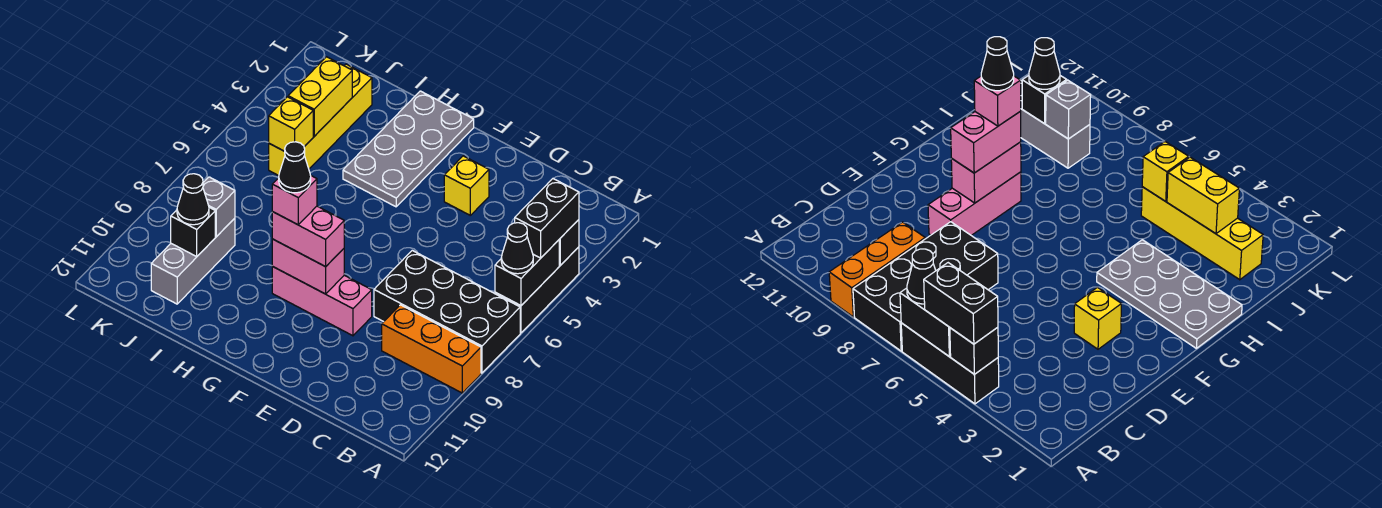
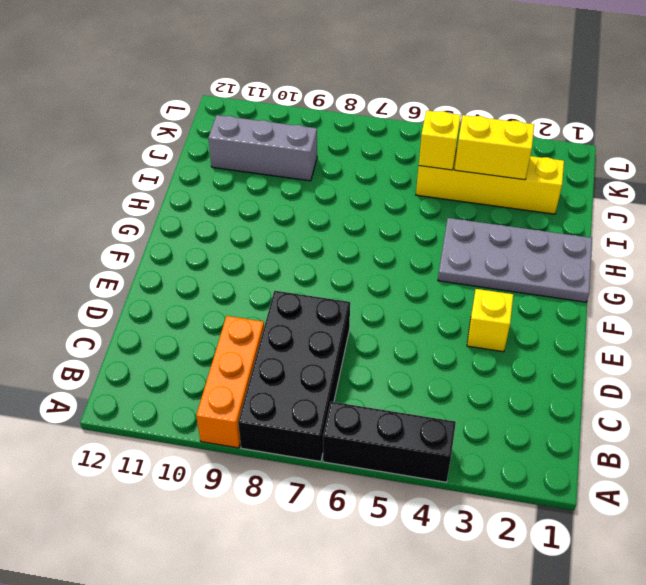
none -> pink brick E9:G9 level 1
none -> black brick A4 level 2
none -> black brick A5:A6 level 2

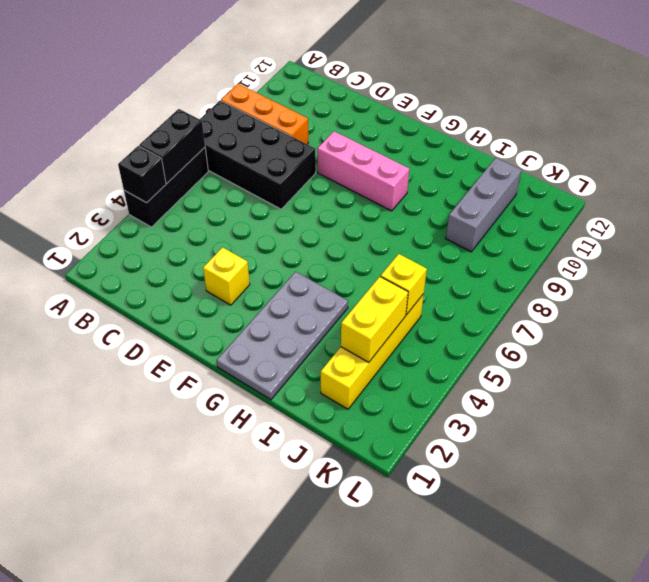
none -> pink brick F9:G9 level 2
none -> grey brick J9 level 2
none -> black brick J10 level 2

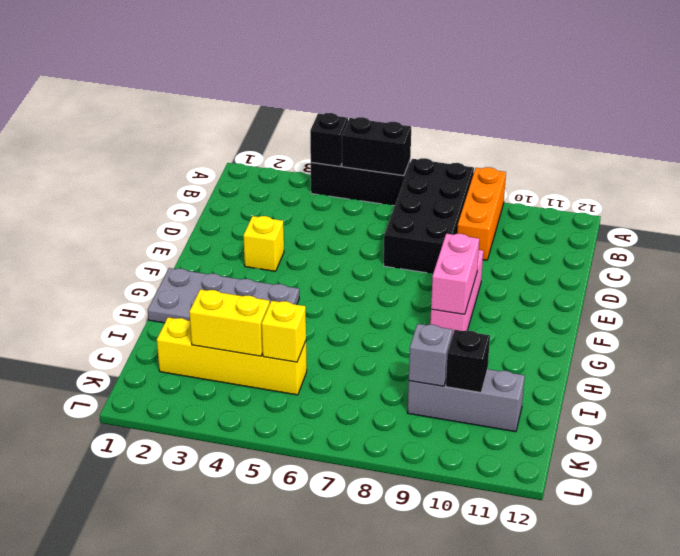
none -> black brick A4:A5 level 3
none -> black cone A6 level 3
none -> pink brick F9:G9 level 3

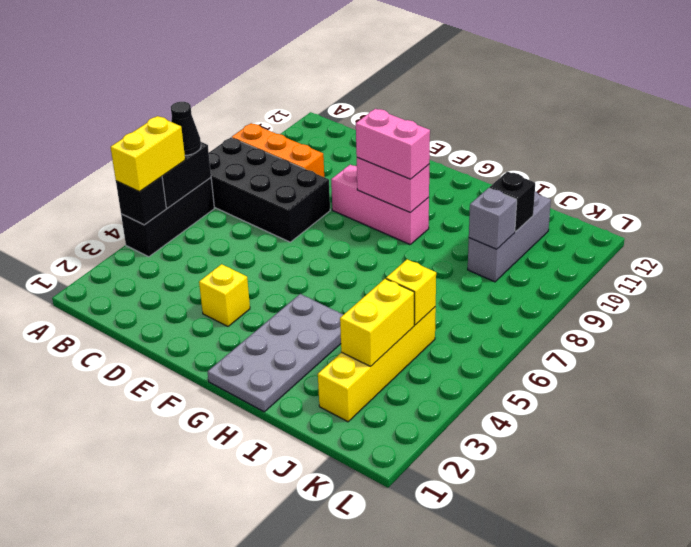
yellow brick A4:A5 level 3 -> black brick A4:A5 level 3
none -> black cone J10 level 3
none -> pink brick G9 level 4
none -> black cone G9 level 5

